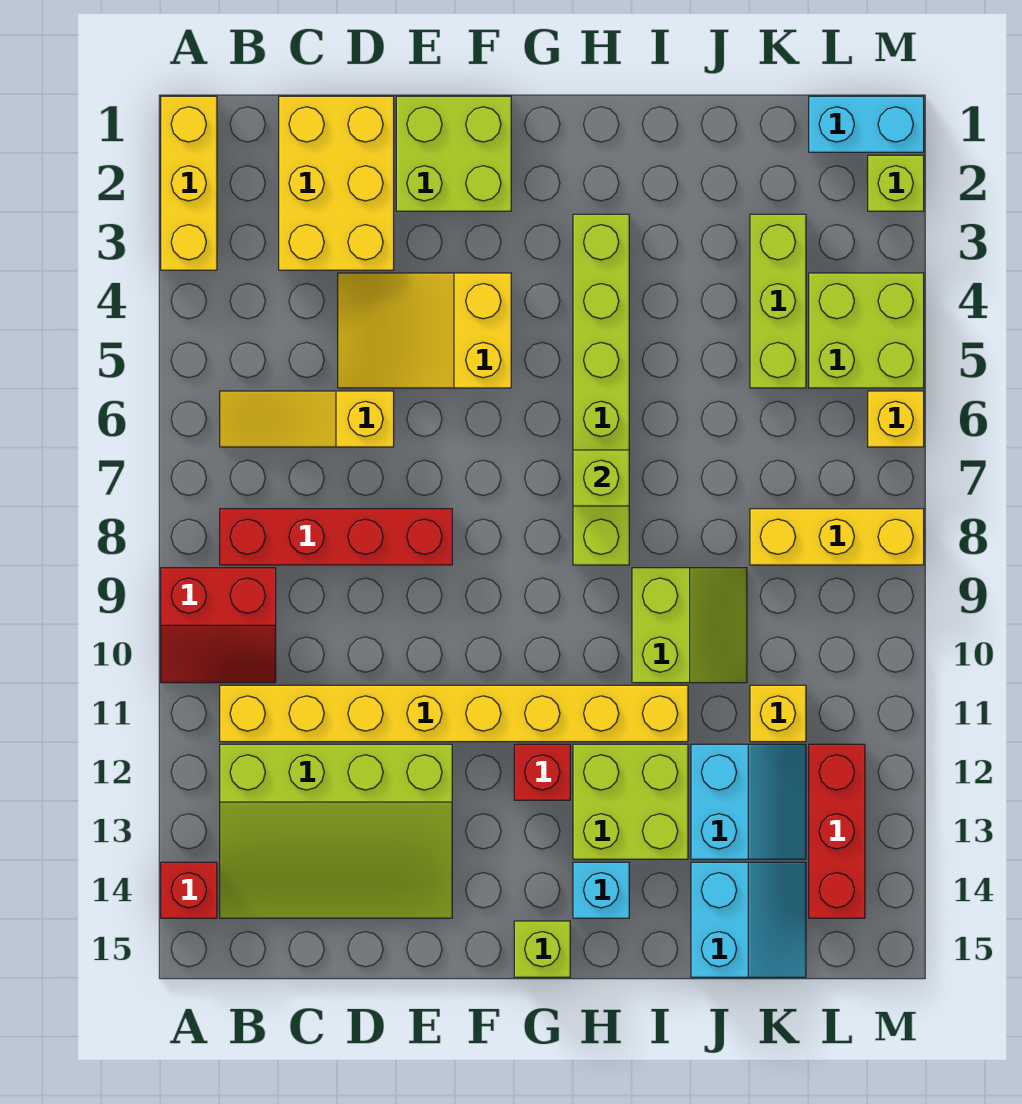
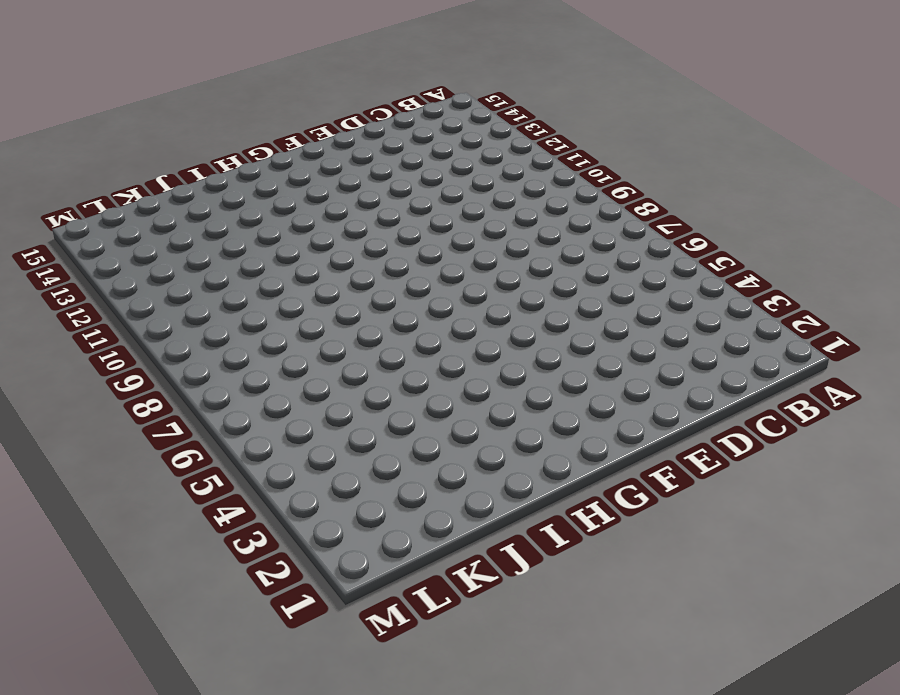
none -> yellow brick A1:A3 level 1
none -> red slope A9:B10 level 1 top 9
none -> red brick A14 level 1

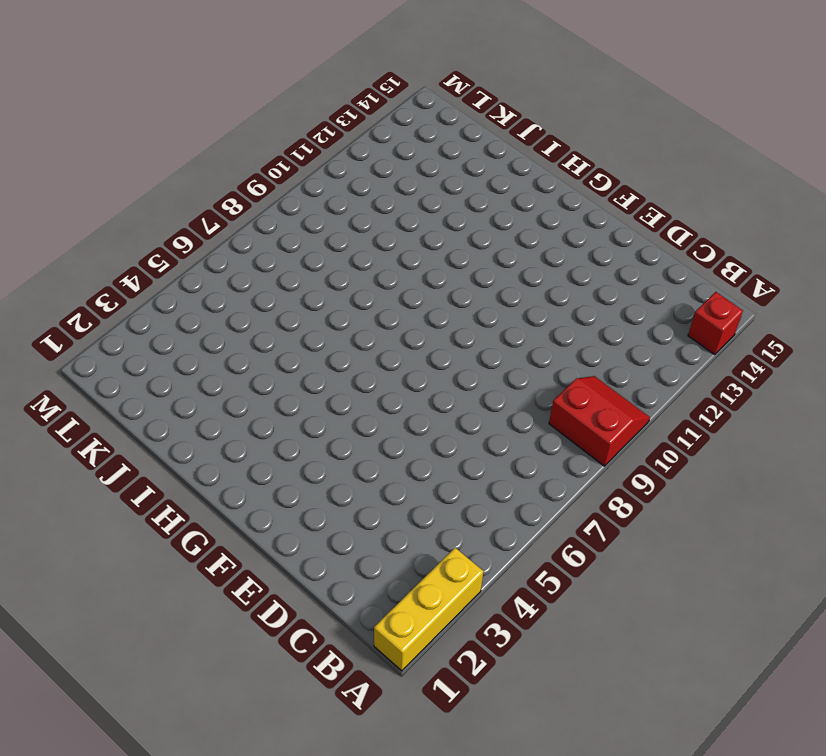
none -> yellow slope B6:D6 level 1 top D
none -> red brick B8:E8 level 1
none -> yellow brick B11:I11 level 1

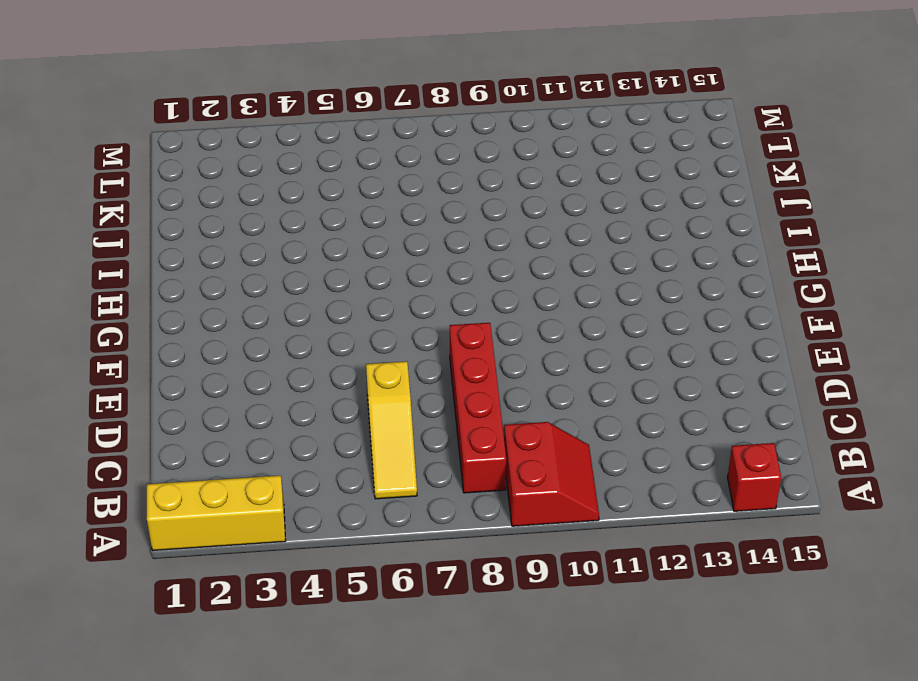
none -> yellow brick B11:I11 level 1
none -> lime slope B12:E14 level 1 top 12
none -> yellow brick C1:D3 level 1

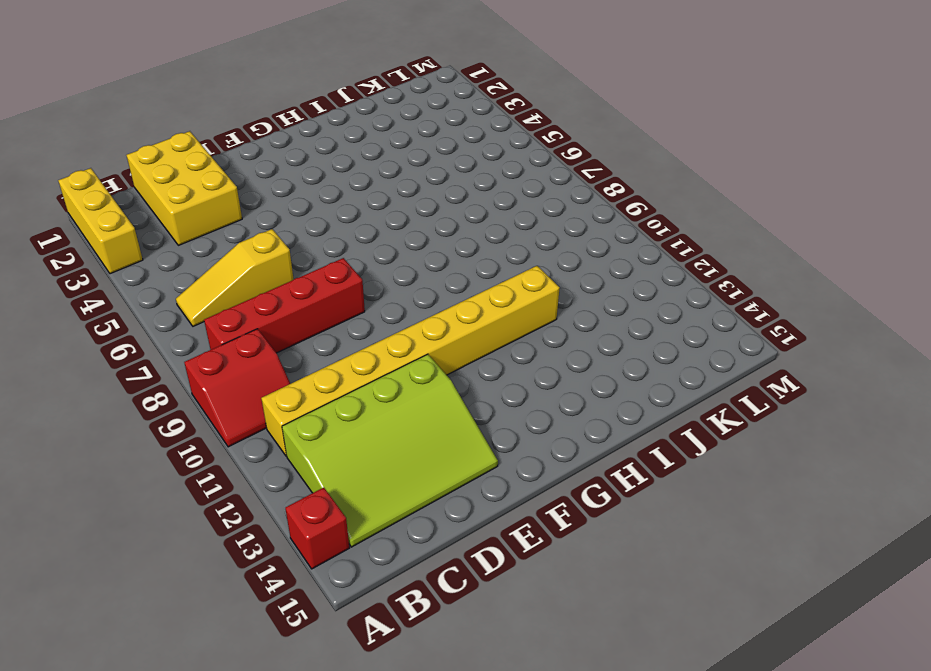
none -> yellow slope D4:F5 level 1 top F
none -> lime brick E1:F2 level 1
none -> red brick G12 level 1

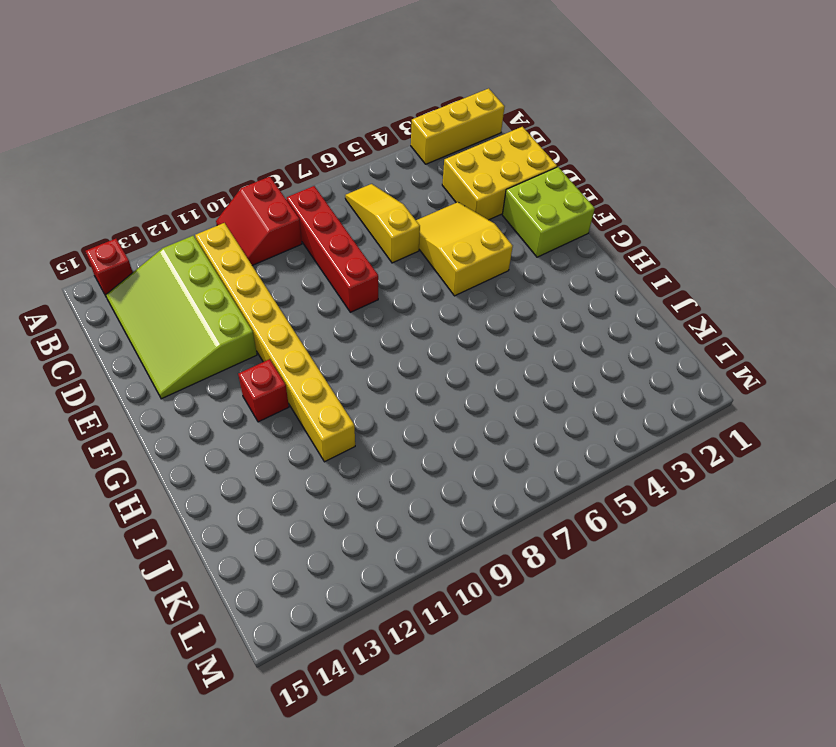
none -> lime brick G15 level 1
none -> lime brick H3:H8 level 1
none -> lime brick H12:I13 level 1

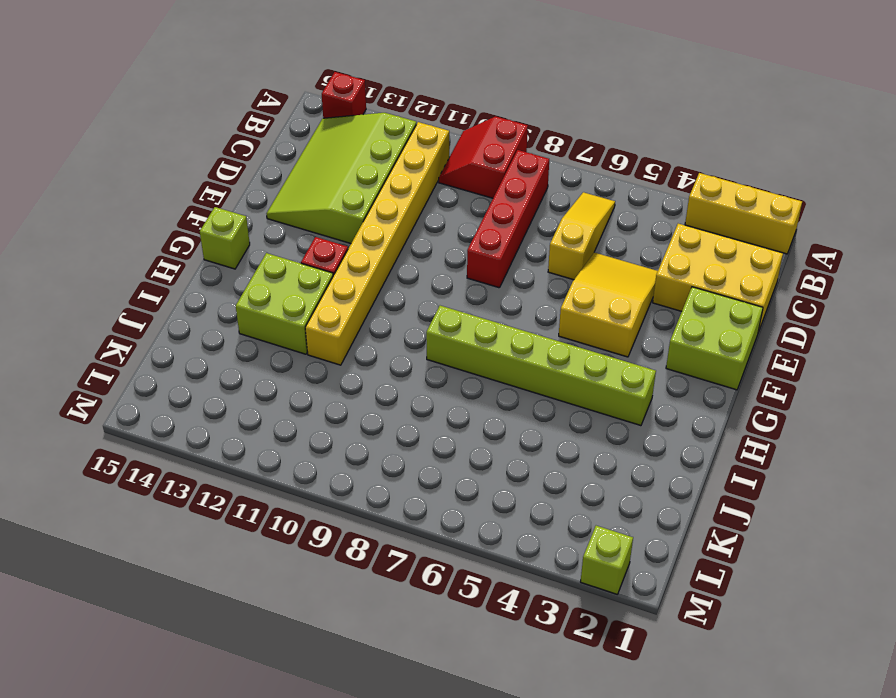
none -> cyan brick H14 level 1
none -> lime slope I9:J10 level 1 top I
none -> cyan slope J12:K13 level 1 top J

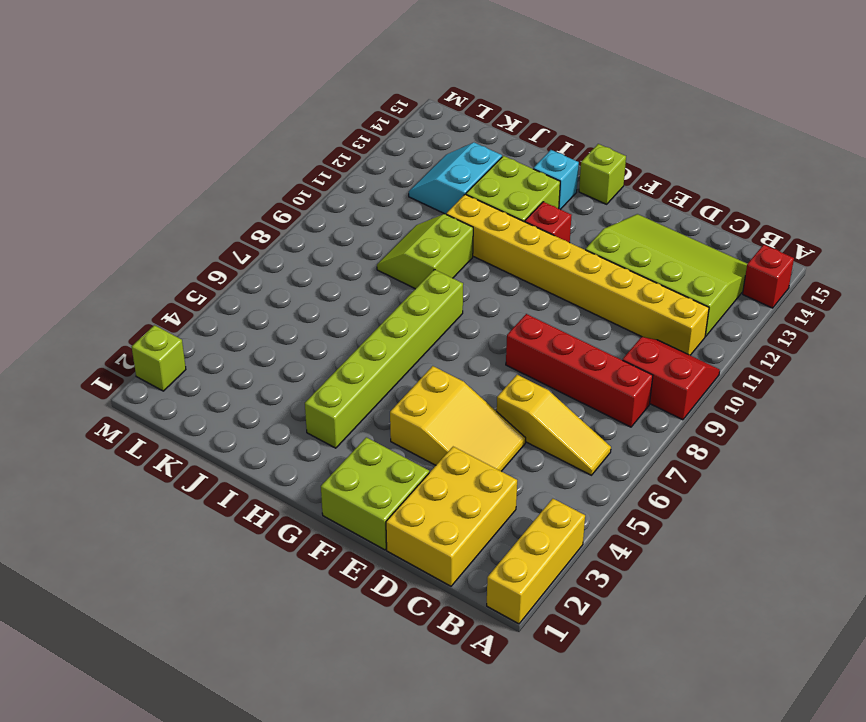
none -> cyan slope J14:K15 level 1 top J
none -> lime brick K3:K5 level 1
none -> yellow brick K8:M8 level 1

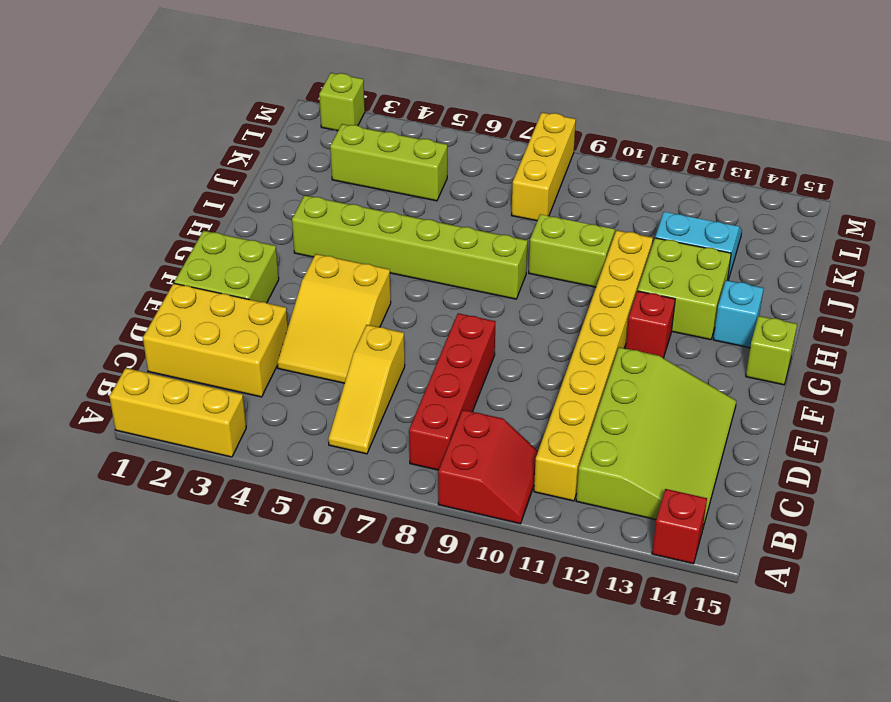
none -> cyan slope J14:K15 level 1 top J
none -> yellow brick K11 level 1
none -> cyan brick L1:M1 level 1

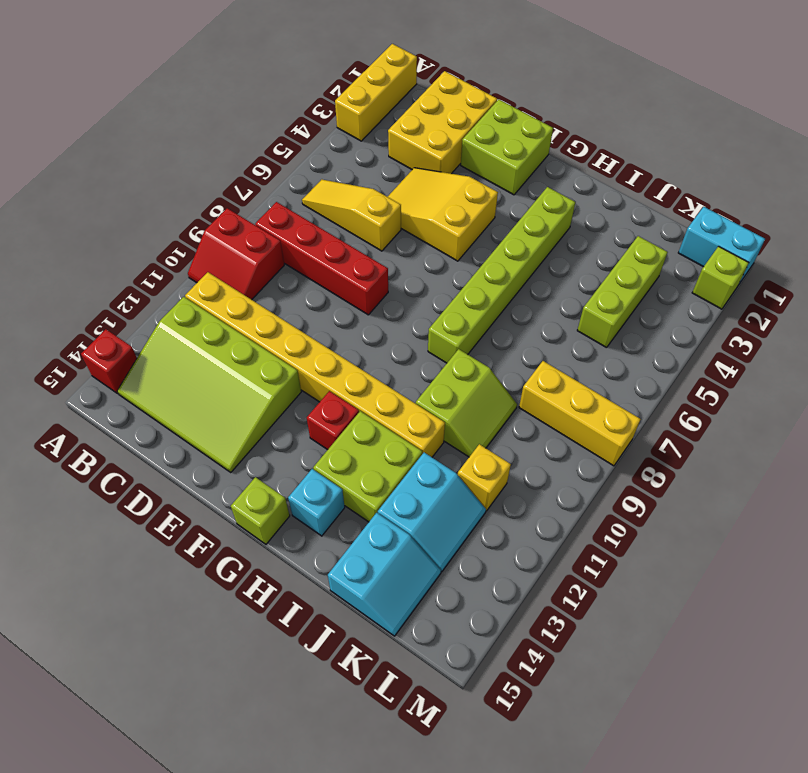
none -> lime brick L4:M5 level 1
none -> red brick L12:L14 level 1
none -> yellow brick M6 level 1

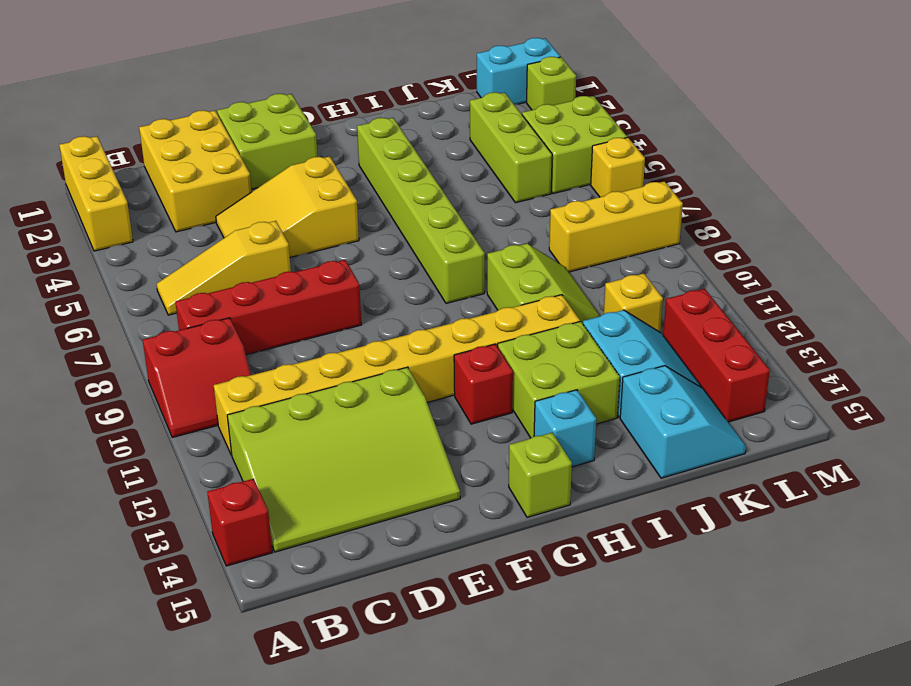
none -> lime brick H7 level 2

